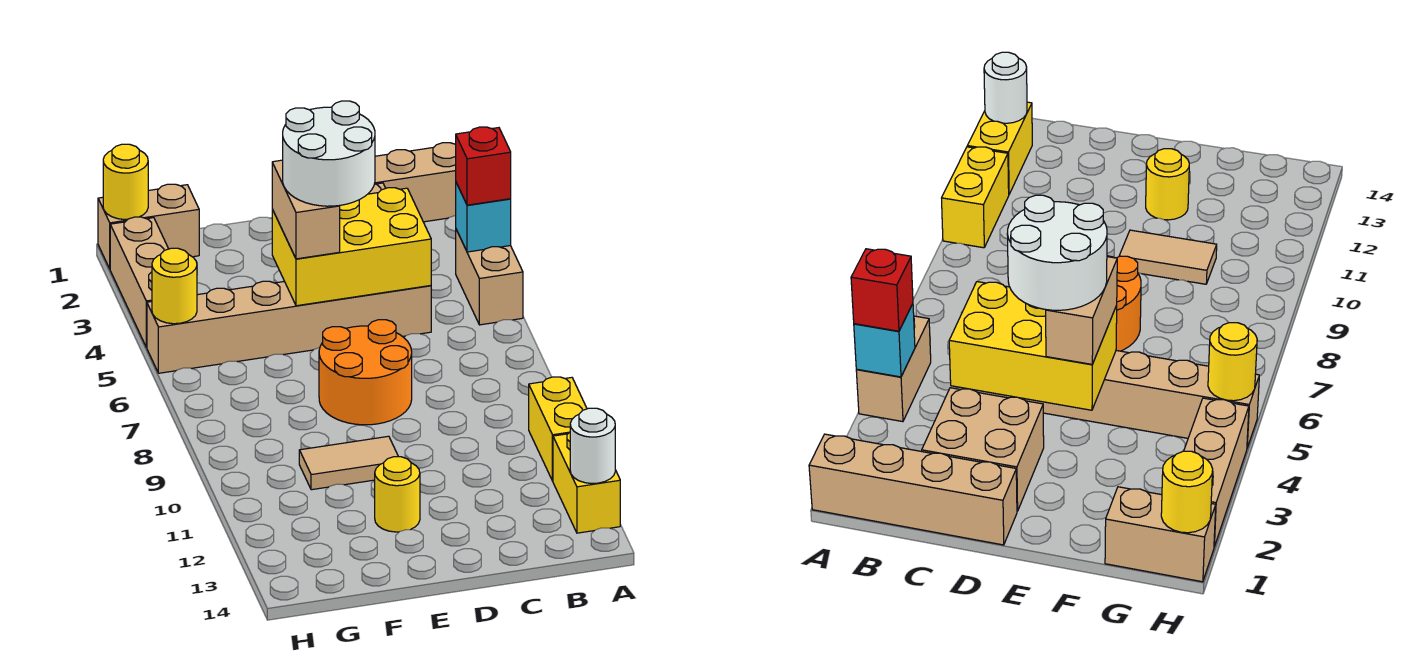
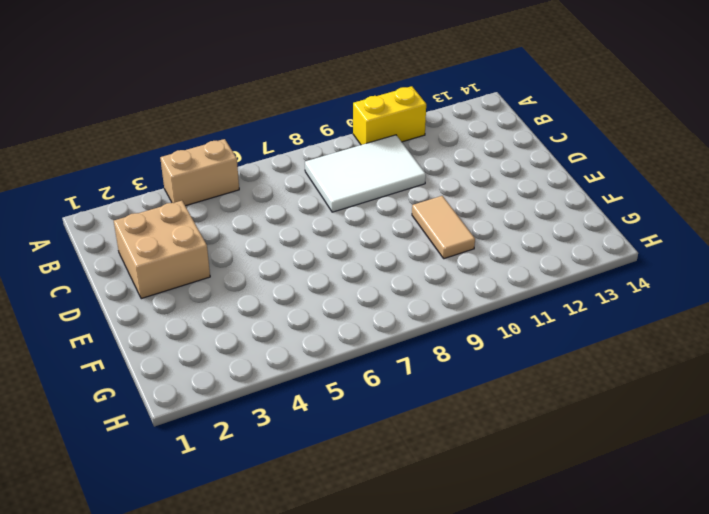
white tile B8:C10 level 1 -> none
none -> tan brick A1:D1 level 1
none -> yellow brick A12:A13 level 1
none -> tan brick C5:H5 level 1

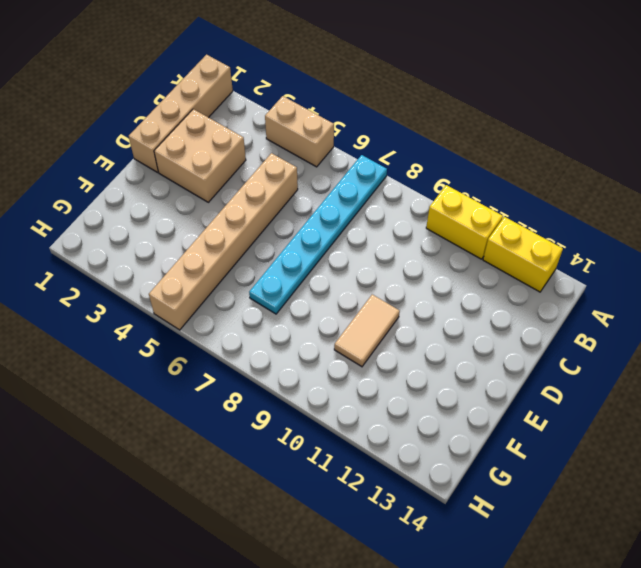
cyan plate A7:F7 level 1 -> orange round brick D7:E8 level 1
none -> yellow round brick E12 level 1
none -> tan brick G1:H1 level 1
none -> tan brick H2:H4 level 1

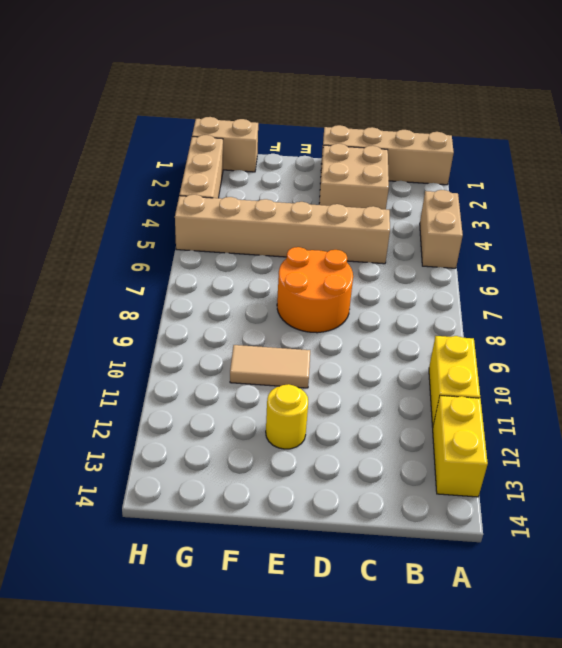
none -> cyan brick A4 level 2
none -> white round brick A13 level 2
none -> yellow brick C4:E5 level 2

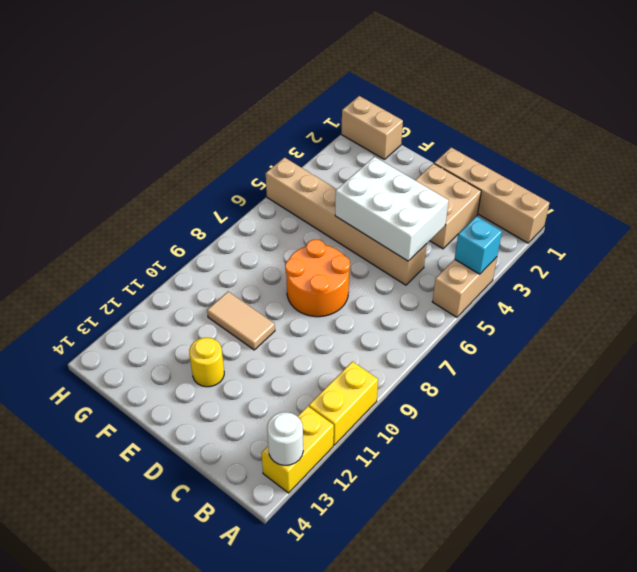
white brick C4:E5 level 2 -> yellow brick C4:E5 level 2
none -> tan brick H2:H4 level 1
none -> yellow round brick H1 level 2
none -> yellow round brick H5 level 2

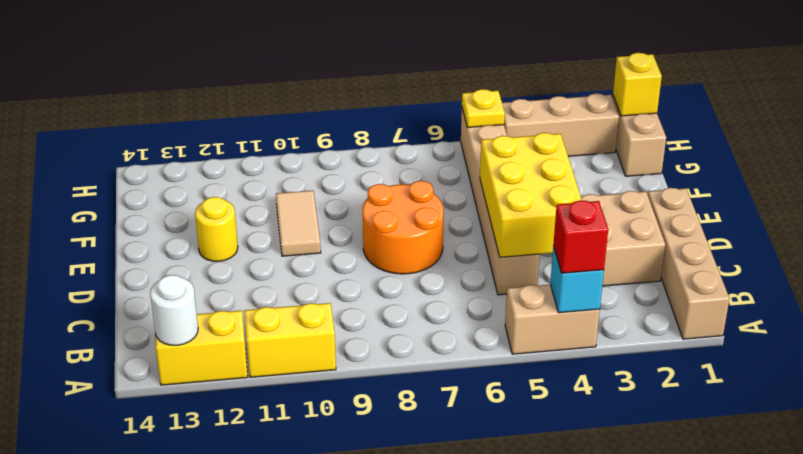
yellow brick H1 level 2 -> yellow round brick H1 level 2
yellow plate H5 level 2 -> yellow round brick H5 level 2
none -> tan brick E4:E5 level 3
none -> white round brick D4:E5 level 4

